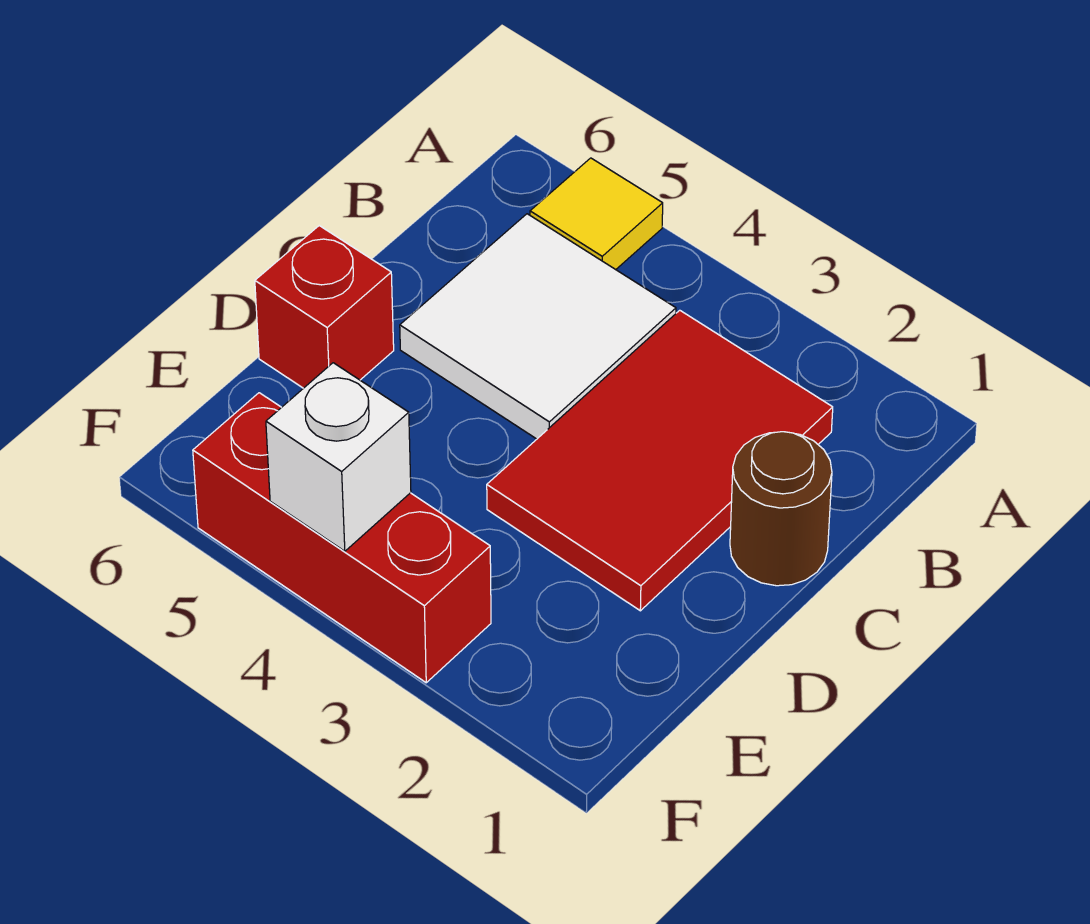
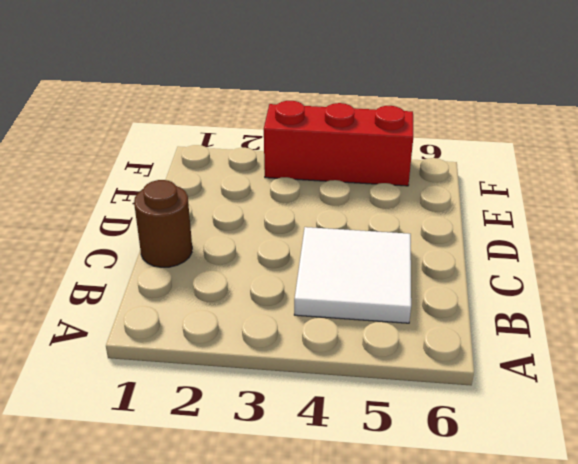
none -> yellow tile A5 level 1
none -> red tile B2:D3 level 1

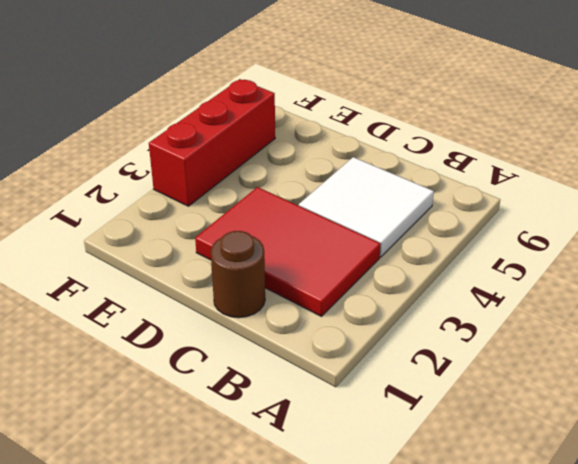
none -> yellow tile A5 level 1
none -> red brick D6 level 1

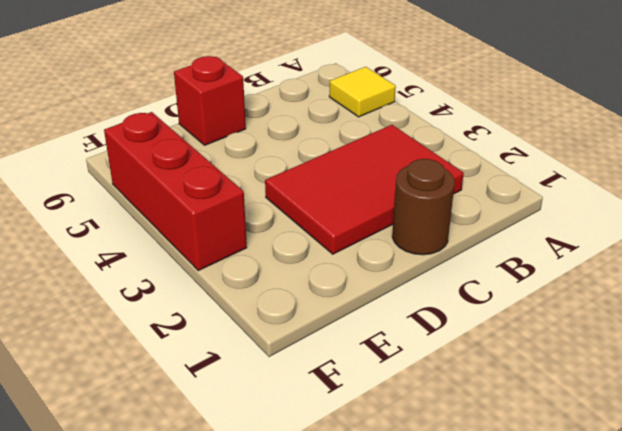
none -> white tile B4:C5 level 1
none -> white brick F4 level 2

